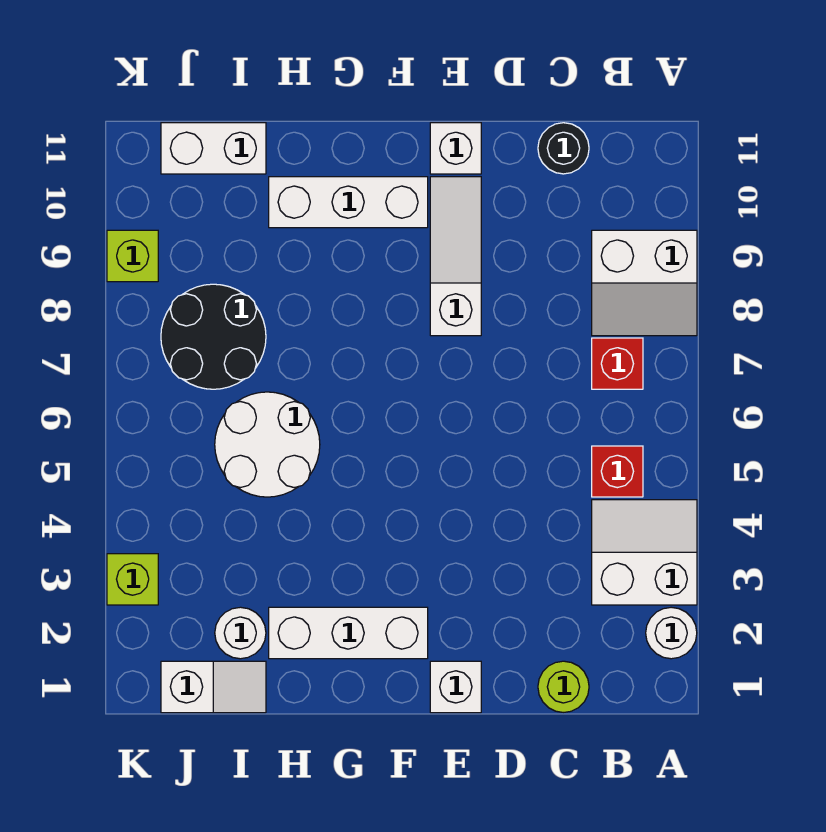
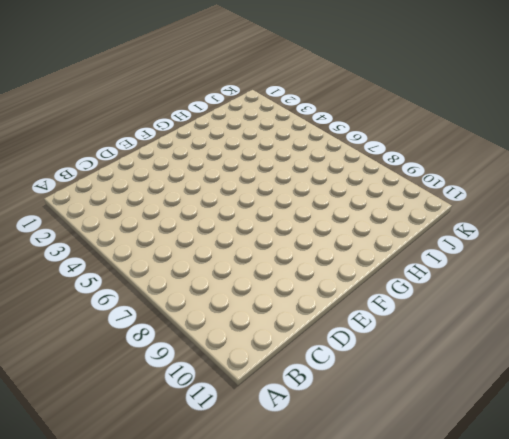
none -> white round brick A2 level 1
none -> white slope A3:B4 level 1 top 3
none -> white slope A8:B9 level 1 top 9

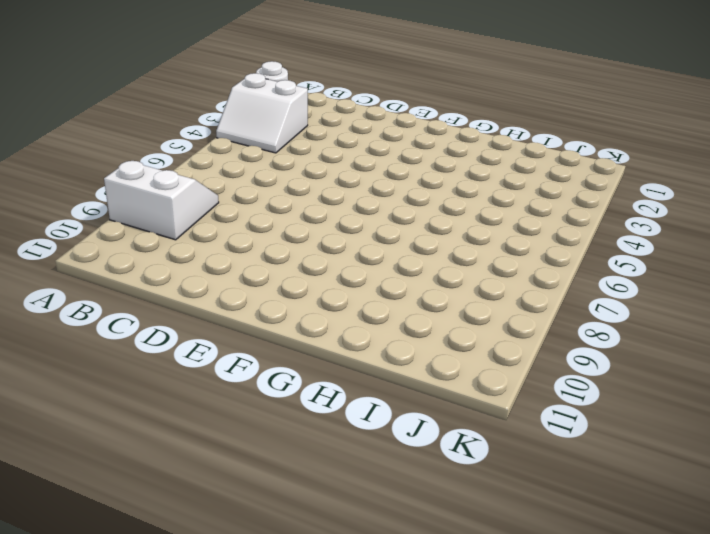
none -> red brick B5 level 1
none -> red brick B7 level 1
none -> lime round brick C1 level 1

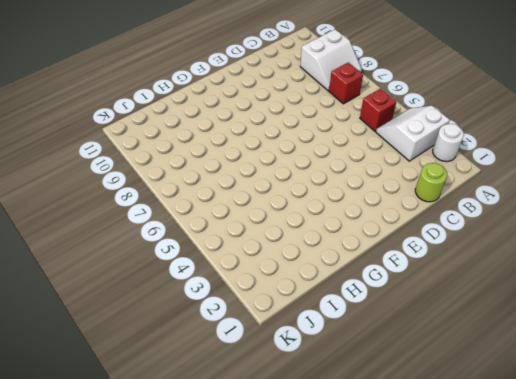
none -> black round brick C11 level 1
none -> white brick E1 level 1
none -> white slope E8:E10 level 1 top 8

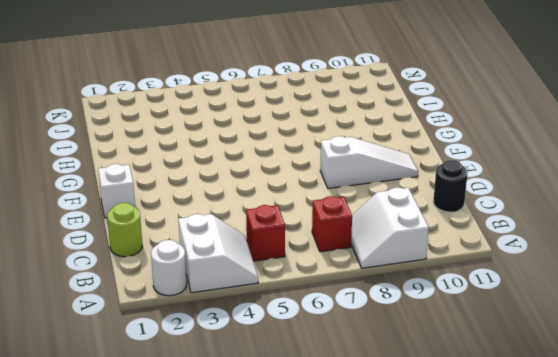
none -> white brick E11 level 1
none -> white brick F2:H2 level 1
none -> white brick F10:H10 level 1

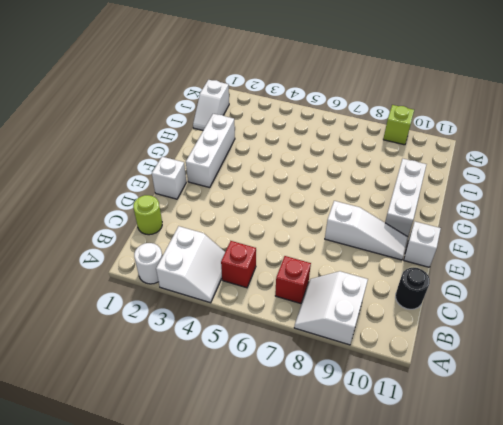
none -> white round brick H5:I6 level 1
none -> white round brick I2 level 1
none -> black round brick I7:J8 level 1

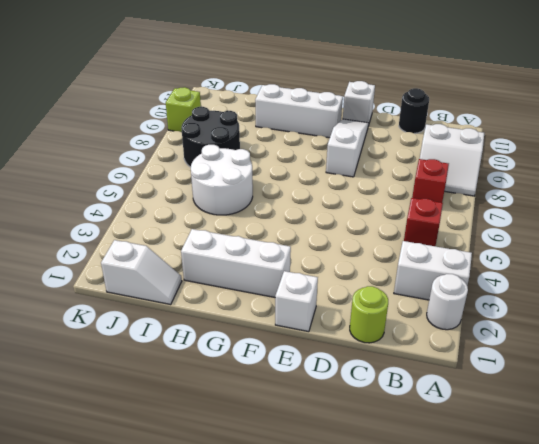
none -> white round brick I2 level 1
none -> white brick I11:J11 level 1
none -> lime brick K3 level 1

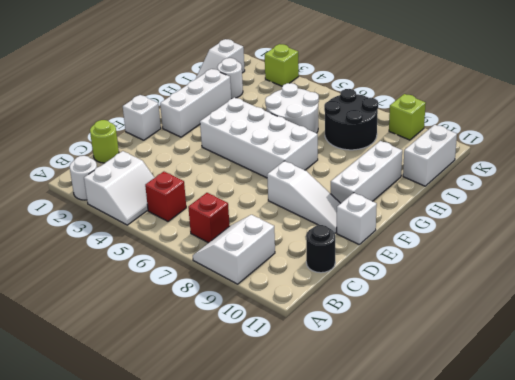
white brick F4:G7 level 1 -> none

